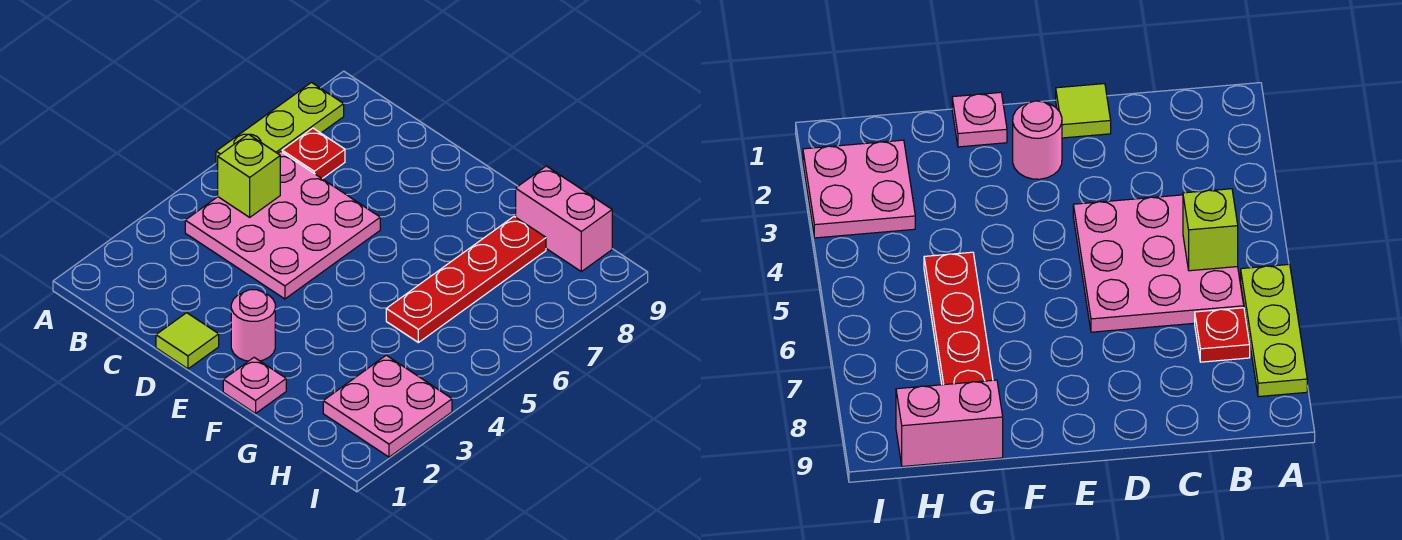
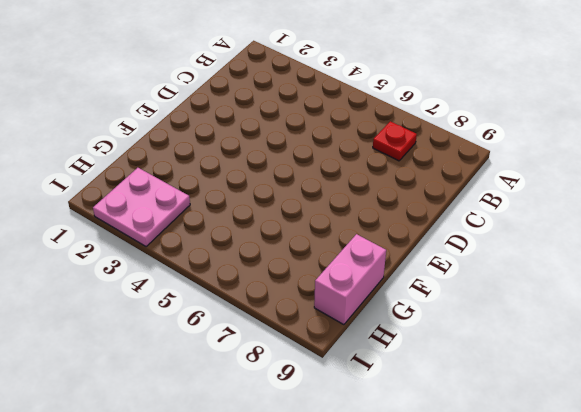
none -> lime plate A6:A8 level 1
none -> pink plate B4:D6 level 1

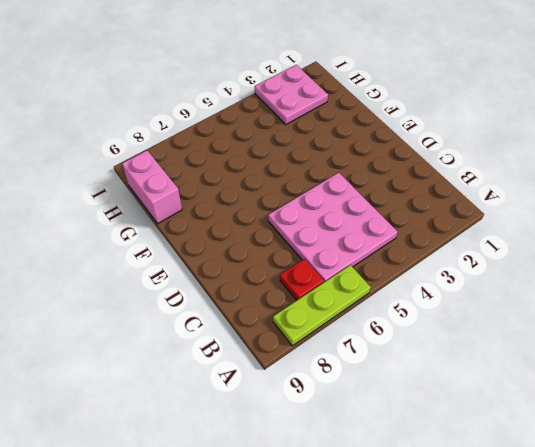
none -> lime tile D1 level 1
none -> pink round brick E2 level 1

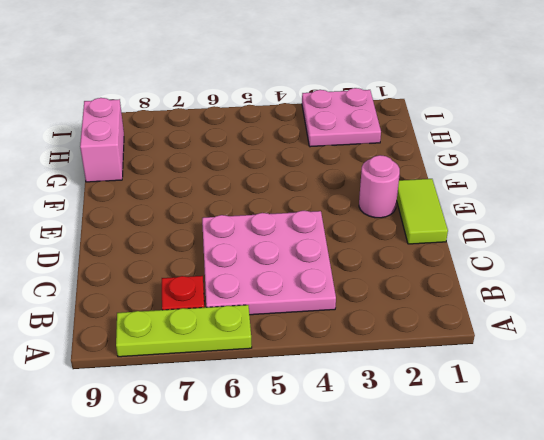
lime tile D1:E1 level 1 -> lime tile D1 level 1
none -> pink plate F1 level 1
none -> red plate G5:G8 level 1

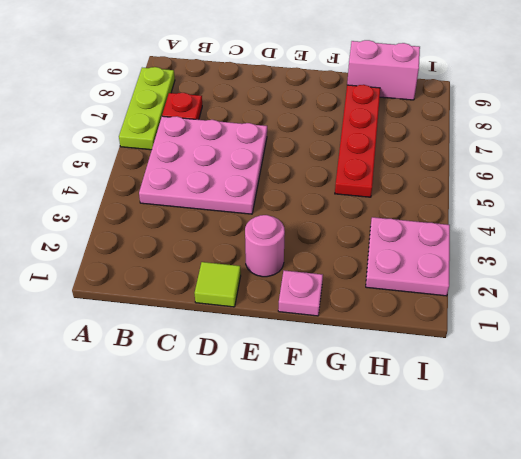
none -> lime brick B5 level 2

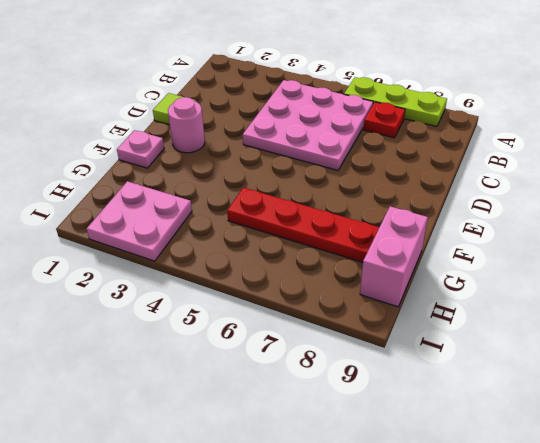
none -> lime brick B5 level 2

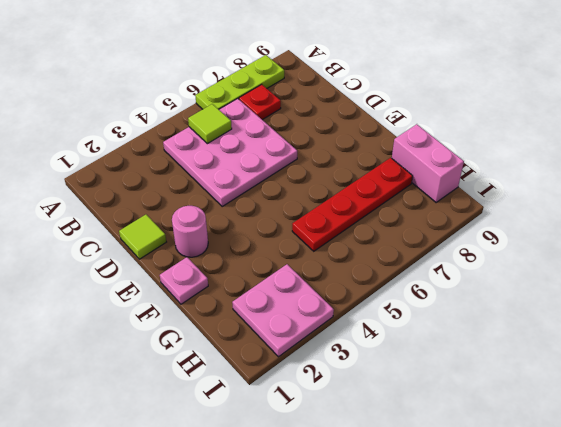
lime tile B5 level 2 -> lime brick B5 level 2

